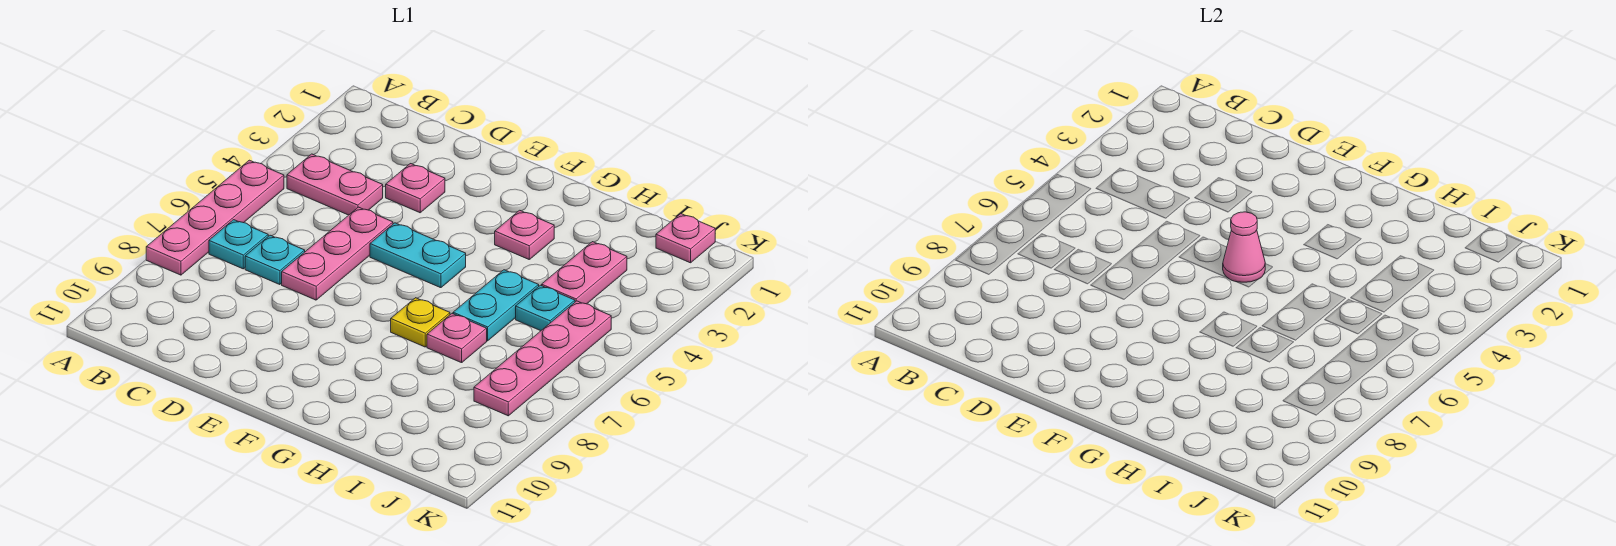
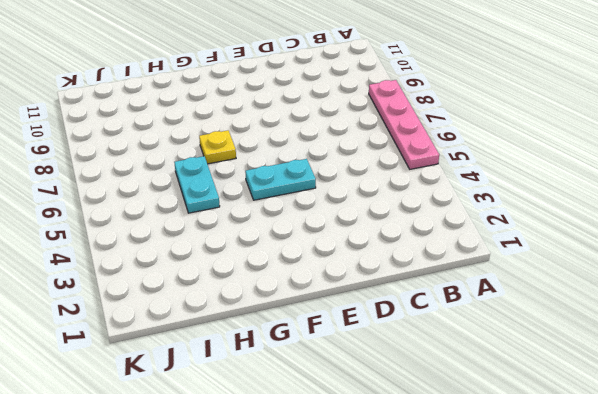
none -> pink plate B4:C4 level 1
none -> cyan plate B7 level 1
none -> cyan plate C7 level 1

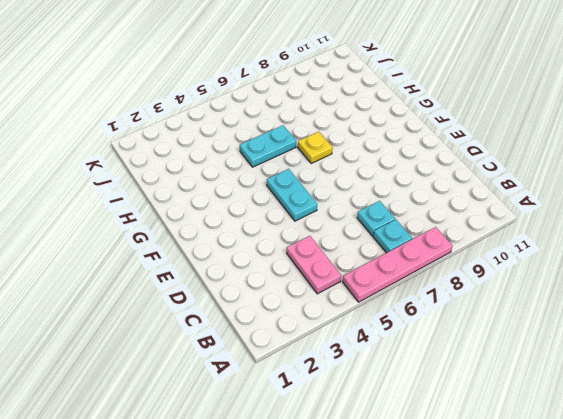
none -> pink plate D3 level 1
none -> pink plate D5:D7 level 1
none -> pink plate G3 level 1

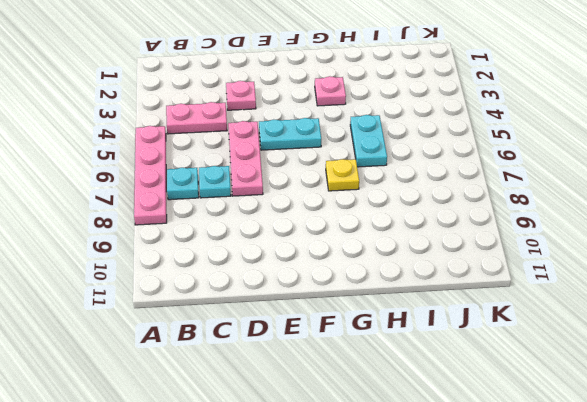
none -> pink plate H7 level 1
none -> pink plate I3:I4 level 1
none -> cyan plate I5 level 1

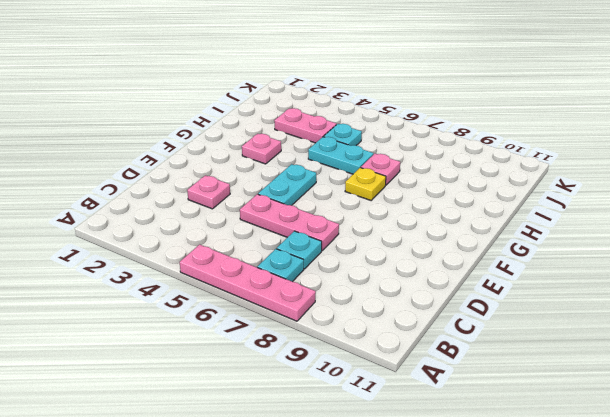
none -> pink plate B4:C4 level 1
none -> pink plate J1 level 1
none -> pink plate J5:J8 level 1

